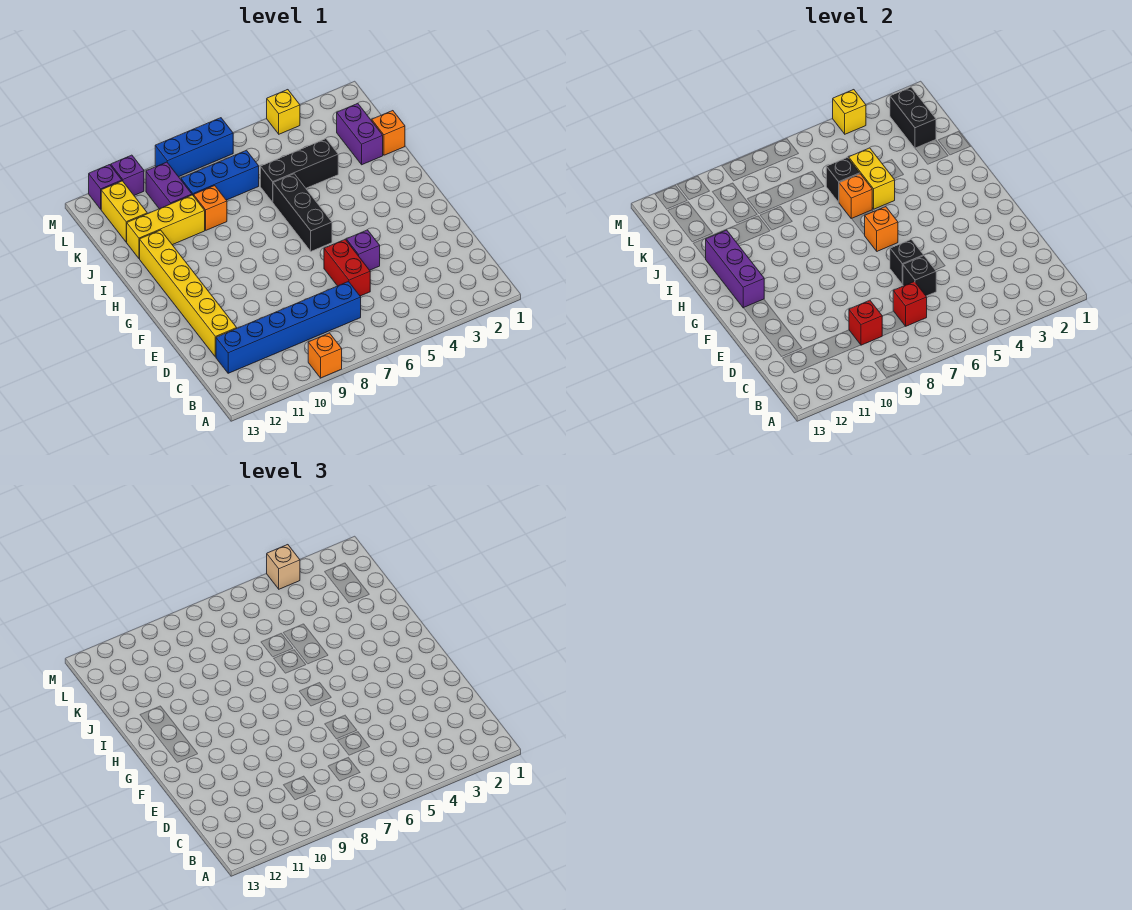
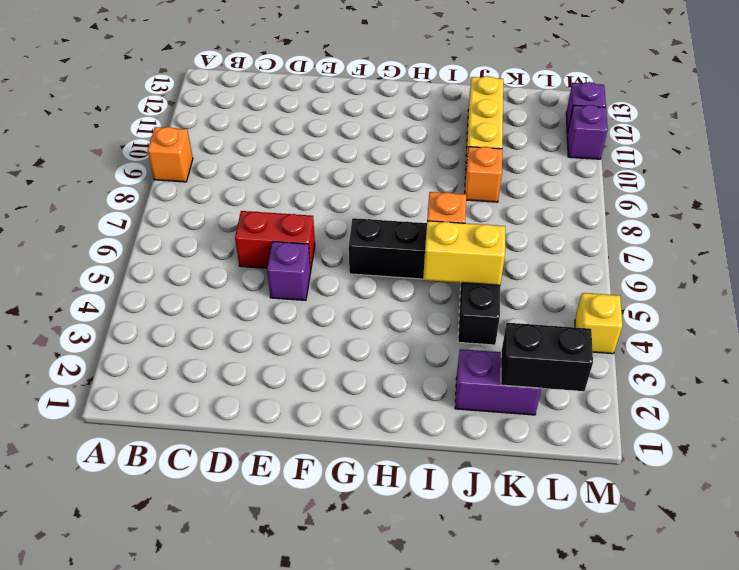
none -> blue brick C7:C12 level 1
none -> yellow brick D12:I12 level 1
none -> orange brick J1 level 1
none -> blue brick K7:K9 level 1

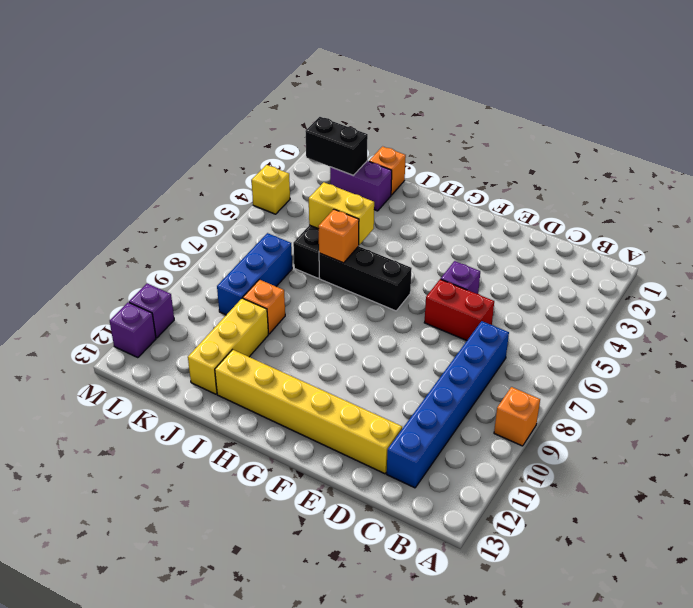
none -> purple brick K10:L10 level 1
none -> yellow brick K12:L12 level 1
none -> blue brick M7:M9 level 1
none -> red brick C7 level 2

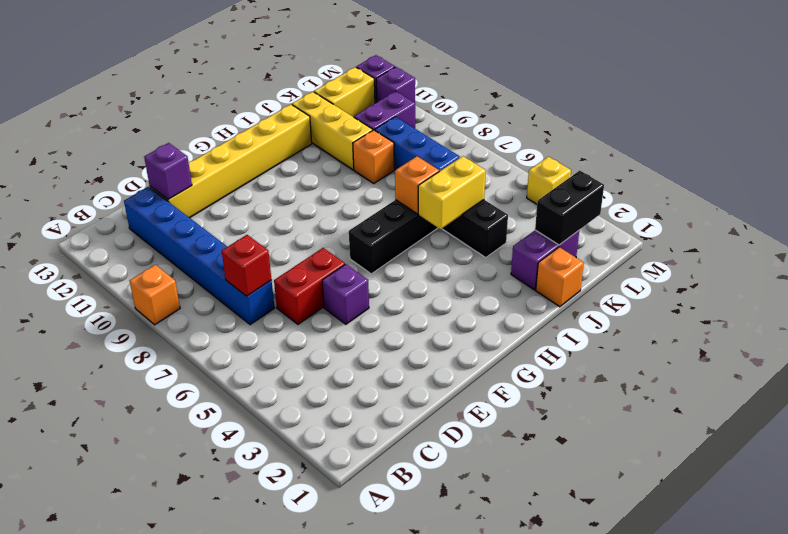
purple brick D12 level 2 -> none
none -> blue brick M7:M9 level 1
none -> red brick C9 level 2
none -> black brick D6 level 2
none -> black brick E6 level 2

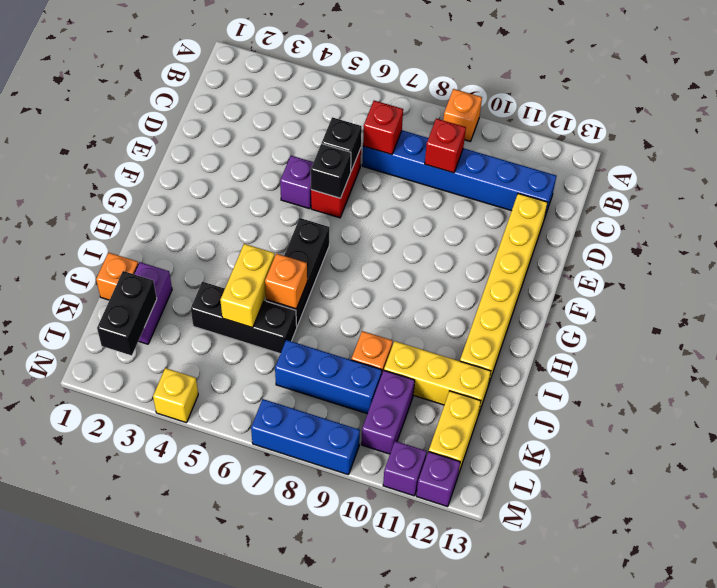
none -> orange brick G6 level 2
none -> purple brick G12:I12 level 2
none -> black brick J6 level 2
none -> yellow brick M4 level 2

